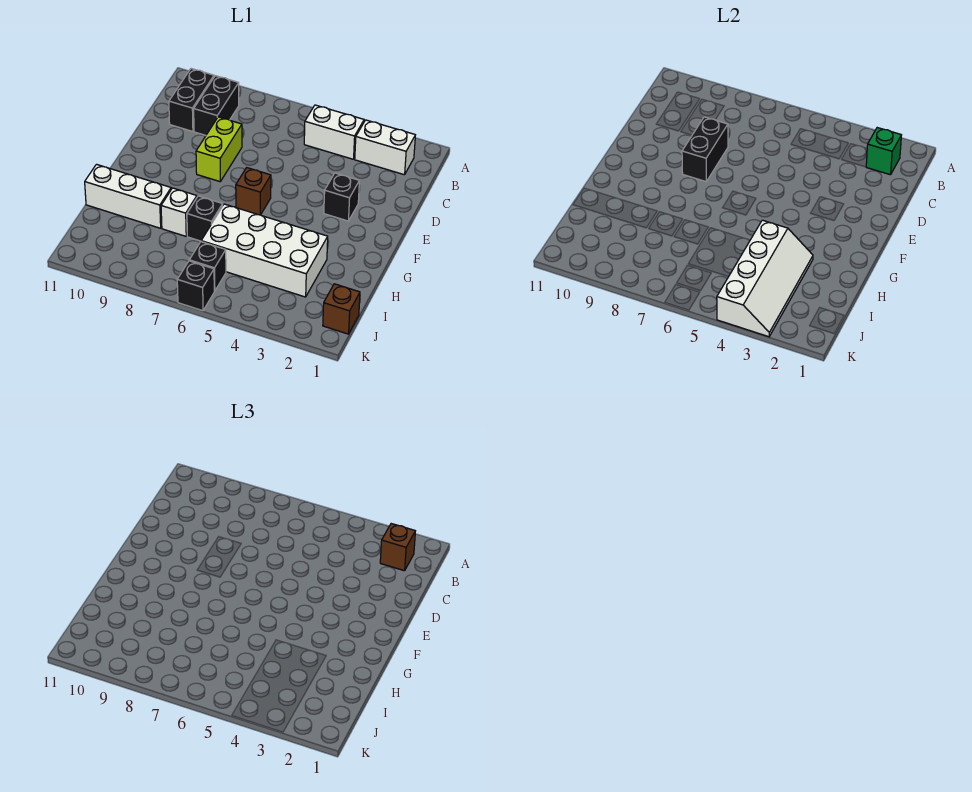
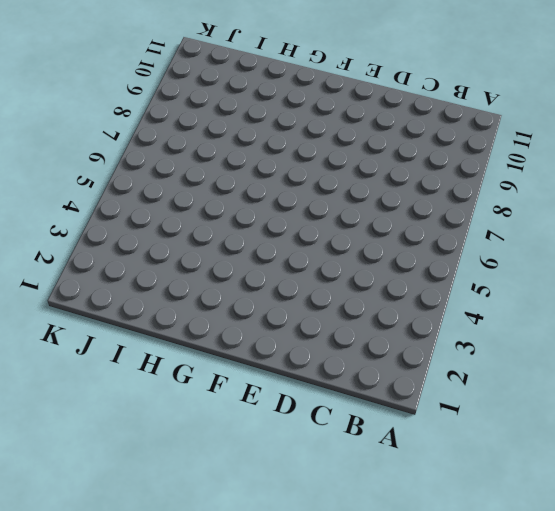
none -> white brick B2:B3 level 1
none -> white brick B4:B5 level 1
none -> black brick B9:C9 level 1

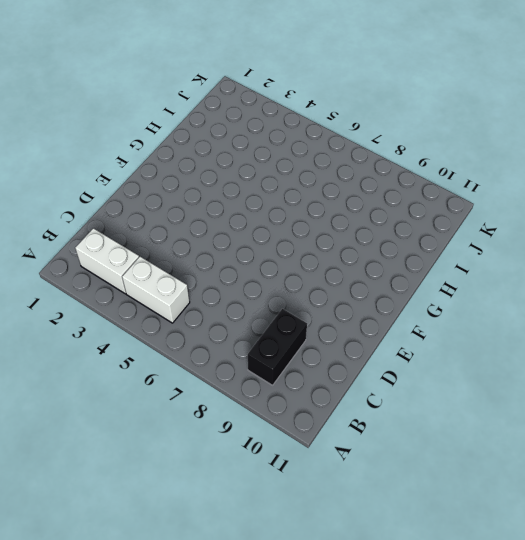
none -> black brick B10:C10 level 1
none -> lime brick D8:E8 level 1
none -> black brick E3 level 1

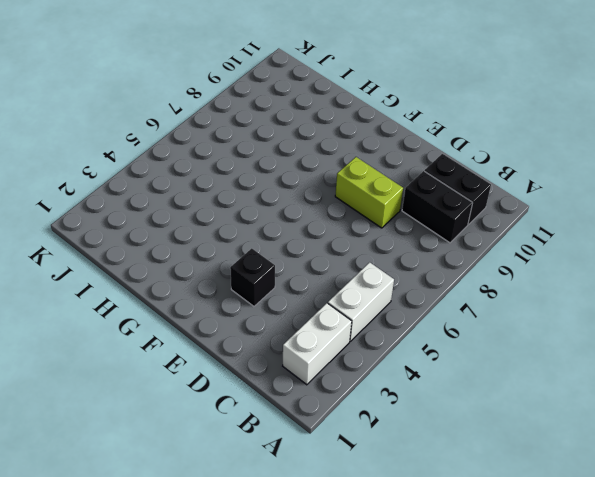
none -> brown brick F6 level 1
none -> white brick H3:I6 level 1
none -> black brick H7 level 1

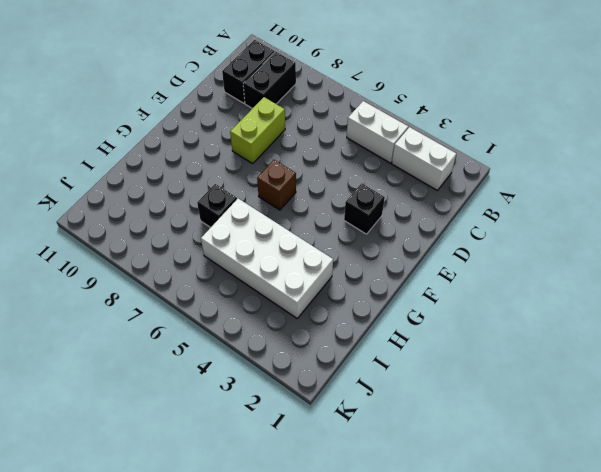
none -> white brick H8 level 1
none -> white brick H9:H11 level 1
none -> brown brick J1 level 1

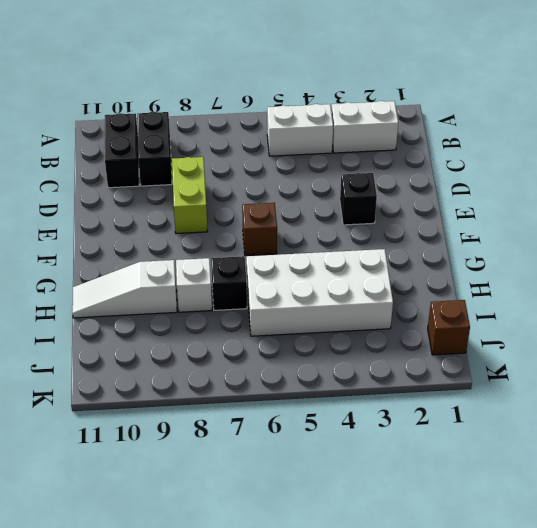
white slope H9:H11 level 1 top 9 -> white brick H9:H11 level 1
none -> black brick J6 level 1
none -> black brick K6 level 1
none -> green brick B2 level 2

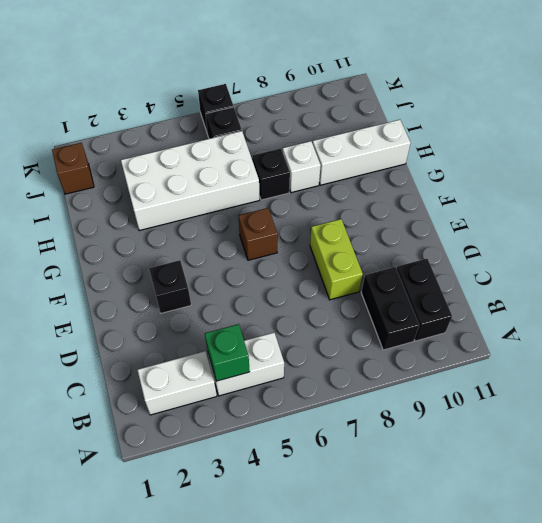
green brick B4 level 2 -> green brick B2 level 2
none -> black brick D8:E8 level 2
none -> white slope H3:K4 level 2 top 4
none -> brown brick B2 level 3

